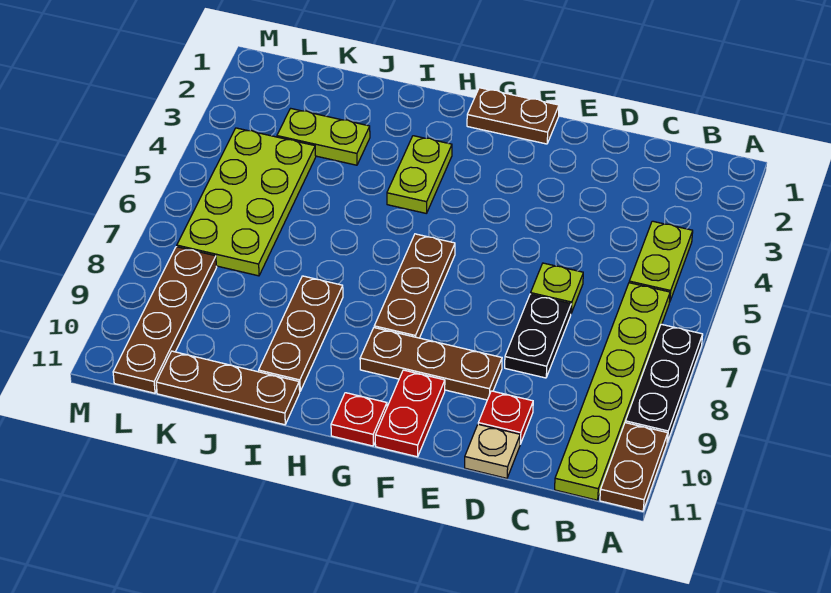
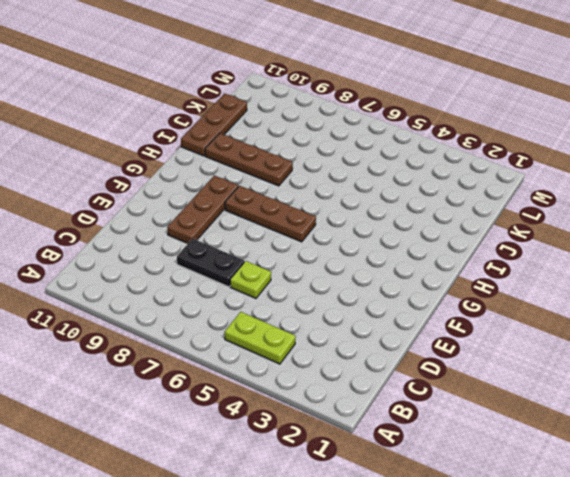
none -> black plate A7:A9 level 1
none -> brown plate A10:A11 level 1
none -> lime plate B6:B11 level 1

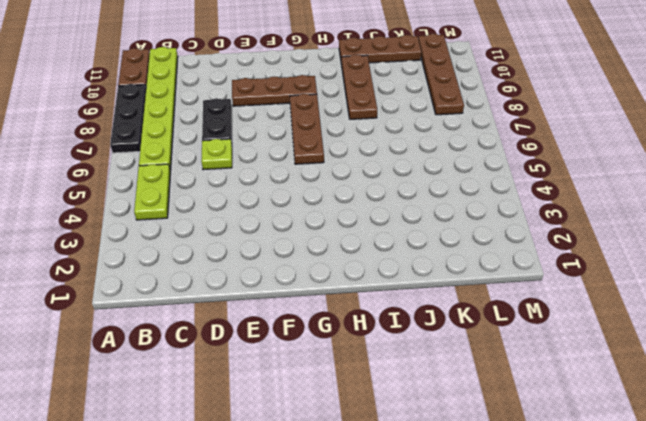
none -> red plate D10 level 1
none -> tan plate D11 level 1
none -> brown plate F1:G1 level 1

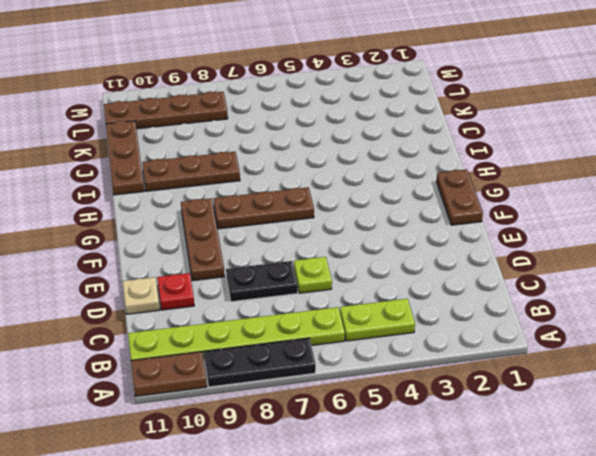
none -> red plate F10:F11 level 1
none -> red plate G11 level 1
none -> lime plate H3:H4 level 1

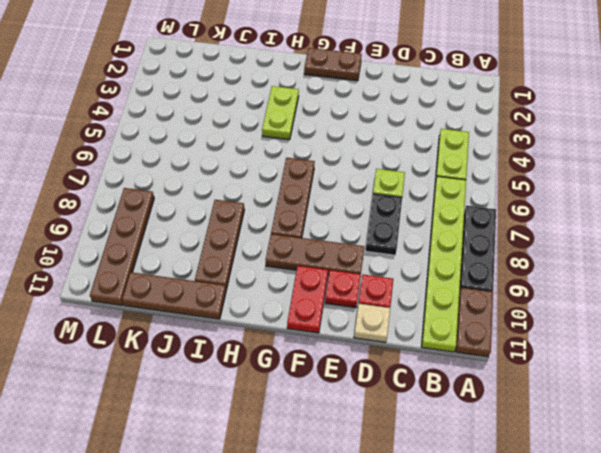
red plate E10 level 1 -> red plate G11 level 1
none -> lime plate J3:K3 level 1
none -> lime plate K4:L7 level 1

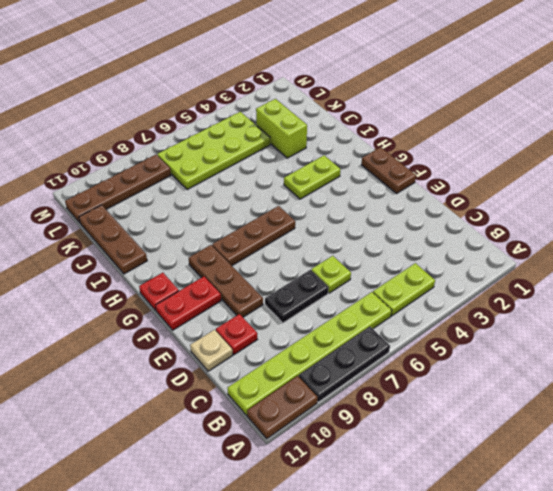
lime brick J3:K3 level 1 -> lime plate J3:K3 level 1
none -> brown plate I8:I10 level 1

